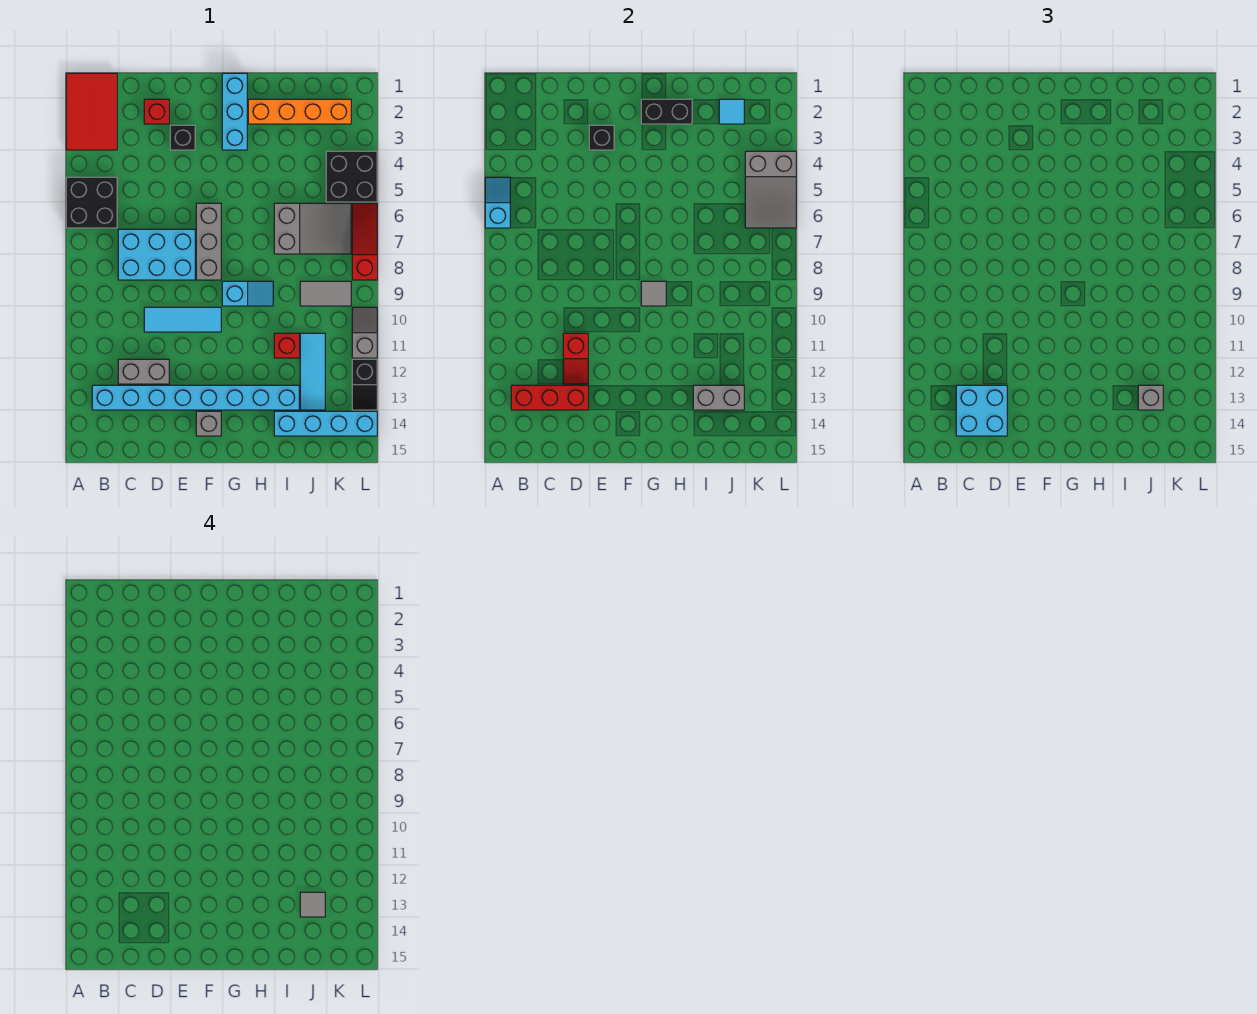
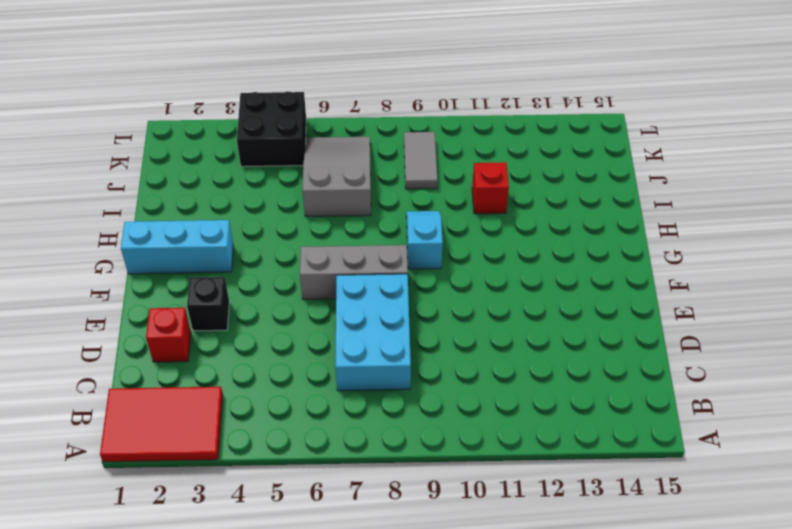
none -> black brick A5:B6 level 1
none -> cyan brick B13:I13 level 1
none -> grey brick C12:D12 level 1
none -> cyan tile D10:F10 level 1

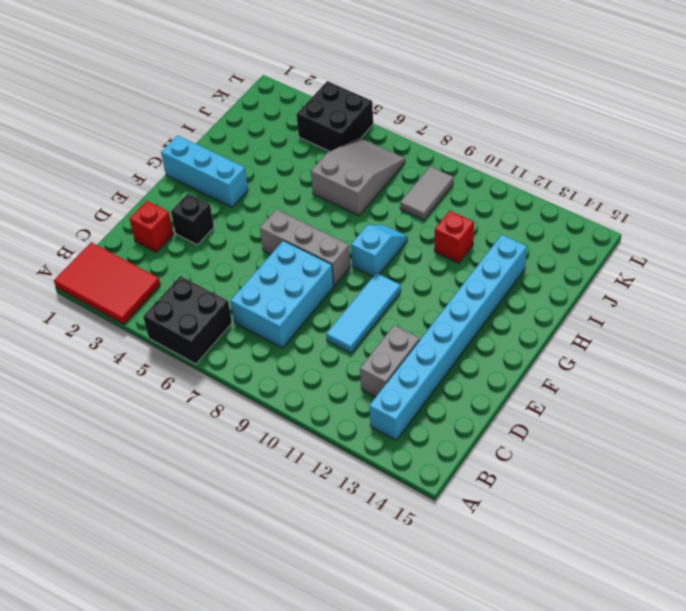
none -> grey brick F14 level 1
none -> orange brick H2:K2 level 1
none -> cyan brick I14:L14 level 1
none -> cyan tile J11:J13 level 1

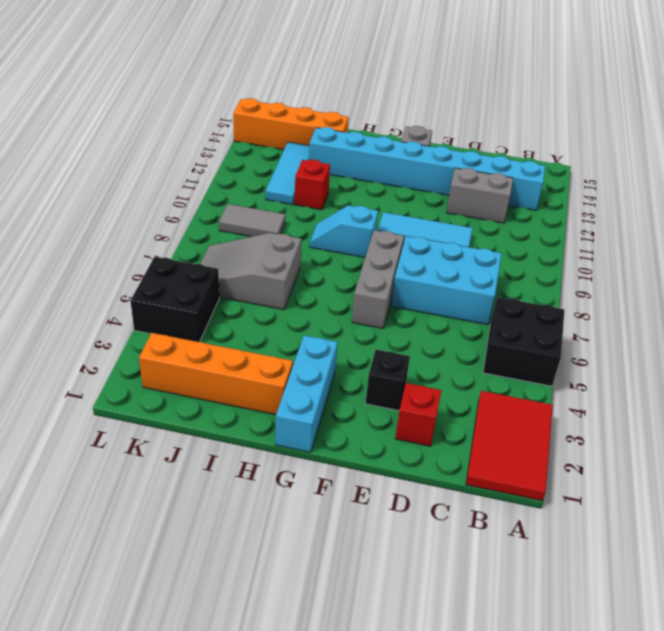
orange brick I14:L14 level 1 -> cyan brick I14:L14 level 1
none -> red slope L6:L8 level 1 top 8
none -> grey slope L10:L11 level 1 top 11
none -> black slope L12:L13 level 1 top 12
none -> cyan slope A5:A6 level 2 top 6

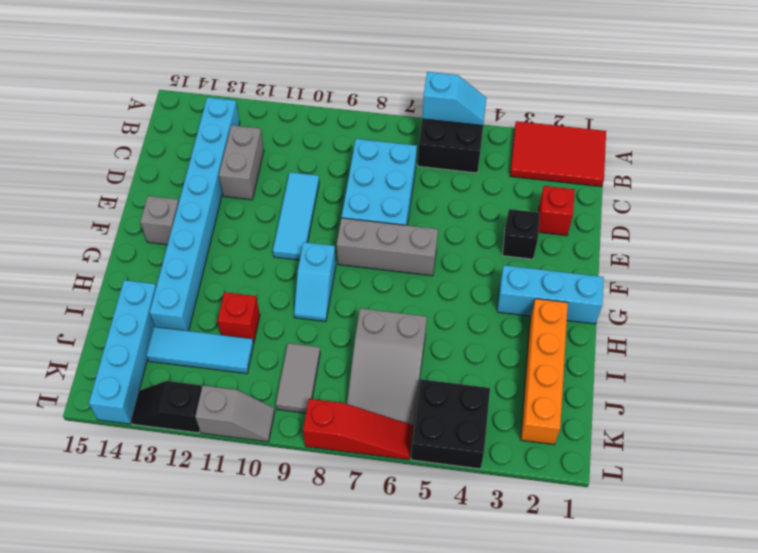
none -> red brick B13:D13 level 2
none -> red slope D11:D12 level 2 top 11
none -> black brick E3 level 2
none -> black brick G2:H2 level 2

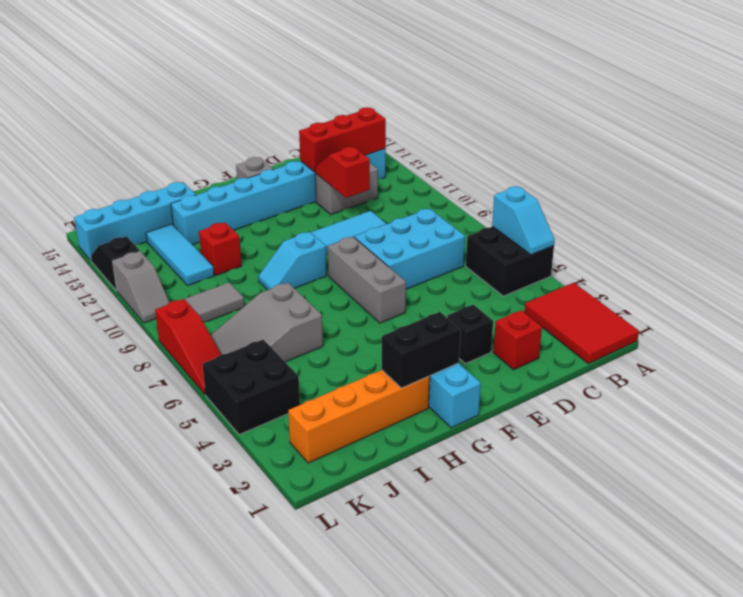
none -> black brick E3 level 2
none -> grey tile G9 level 2
none -> grey brick I13:J13 level 2
none -> cyan tile J2 level 2

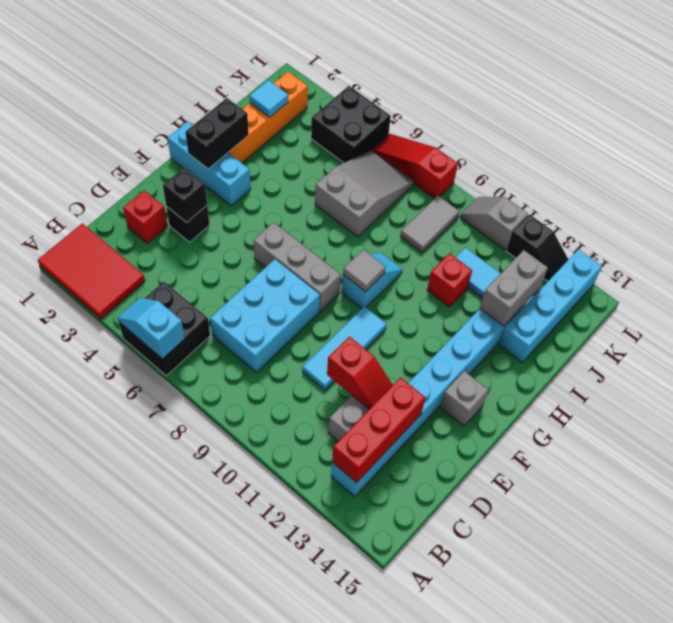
none -> grey slope K4:L6 level 2 top 4
none -> cyan brick C13:D14 level 3
none -> grey brick J13 level 3
none -> grey tile J13 level 4

